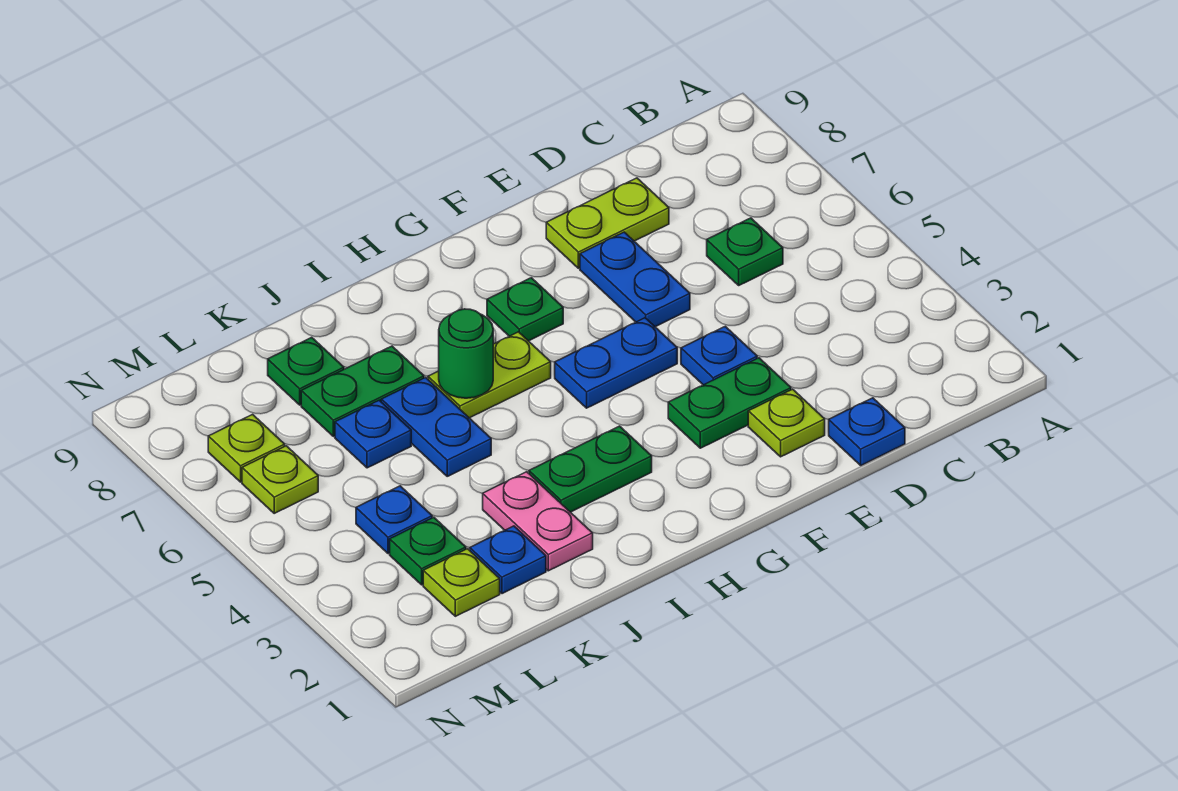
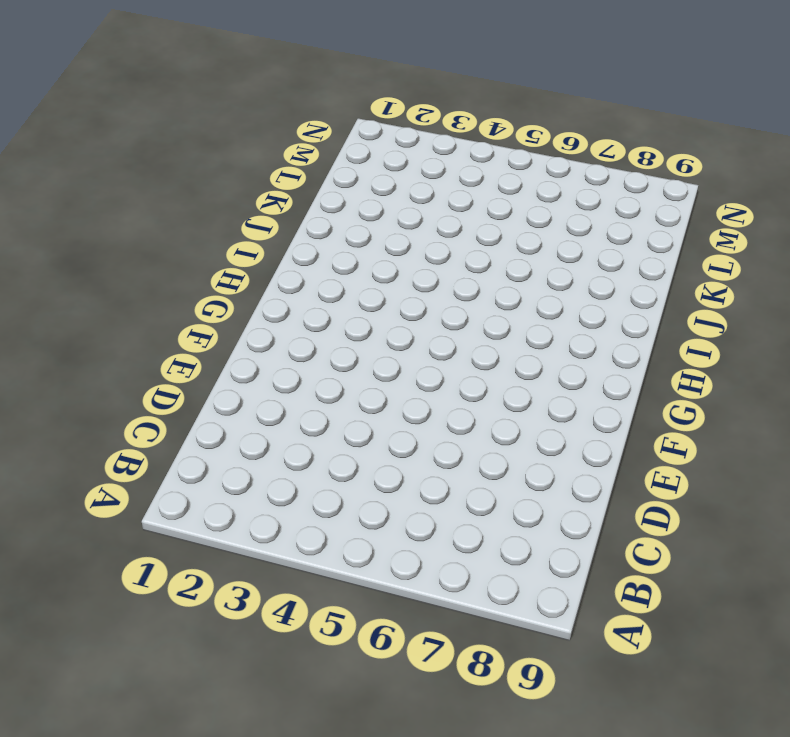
none -> green plate C6 level 1
none -> blue plate D1 level 1
none -> lime plate D8:E8 level 1

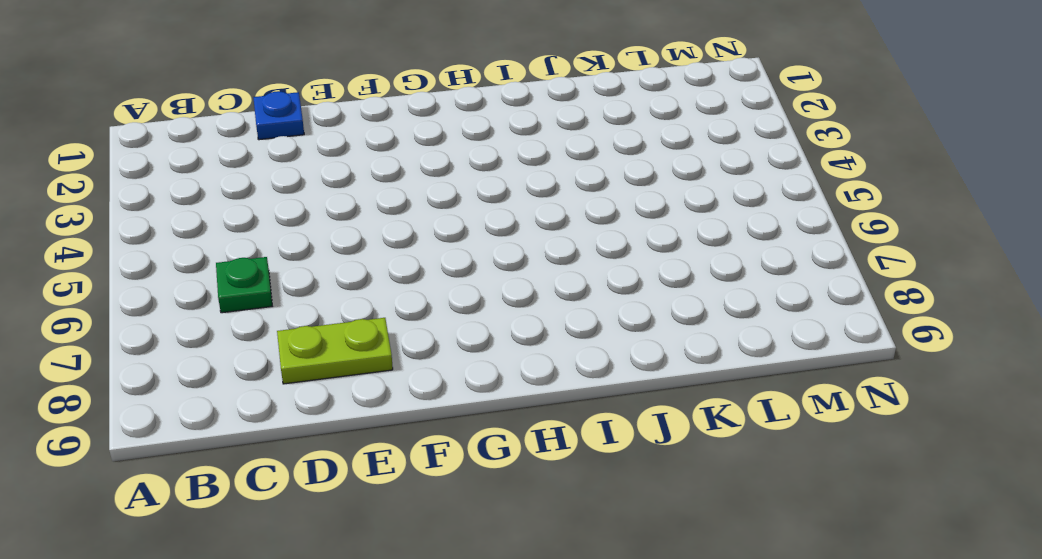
none -> lime plate E2 level 1
none -> green plate E3:F3 level 1
none -> blue plate E4 level 1

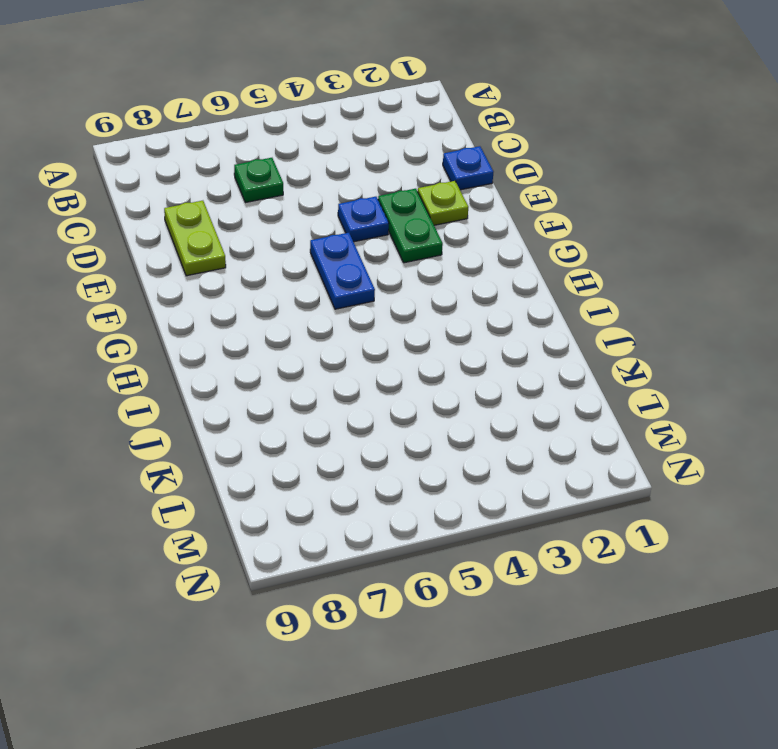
none -> blue plate E6:E7 level 1
none -> green plate G7 level 1
none -> green plate H3:I3 level 1

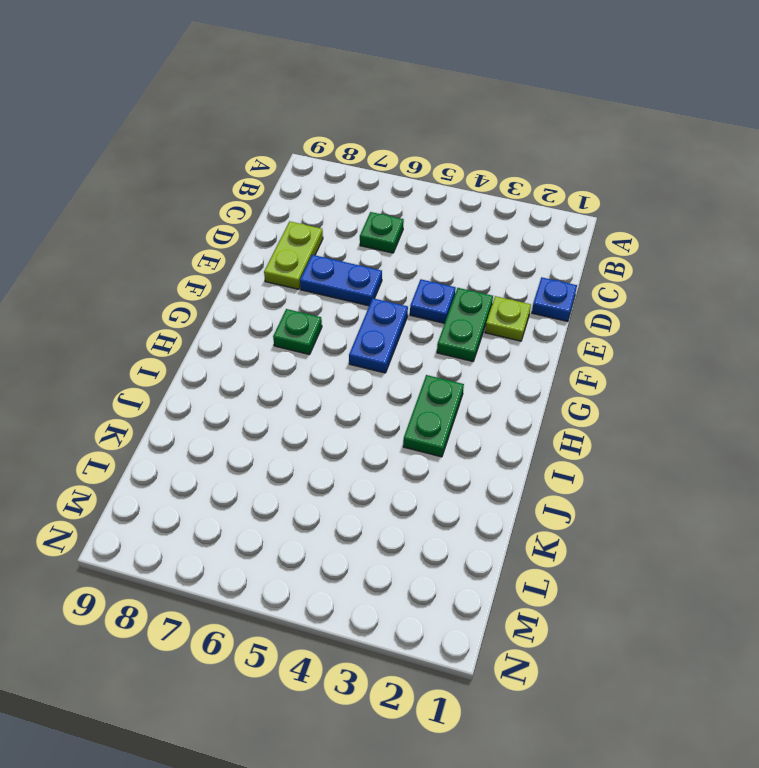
none -> lime plate H6:I6 level 1
none -> pink plate J2:J3 level 1
none -> blue plate J5:J6 level 1

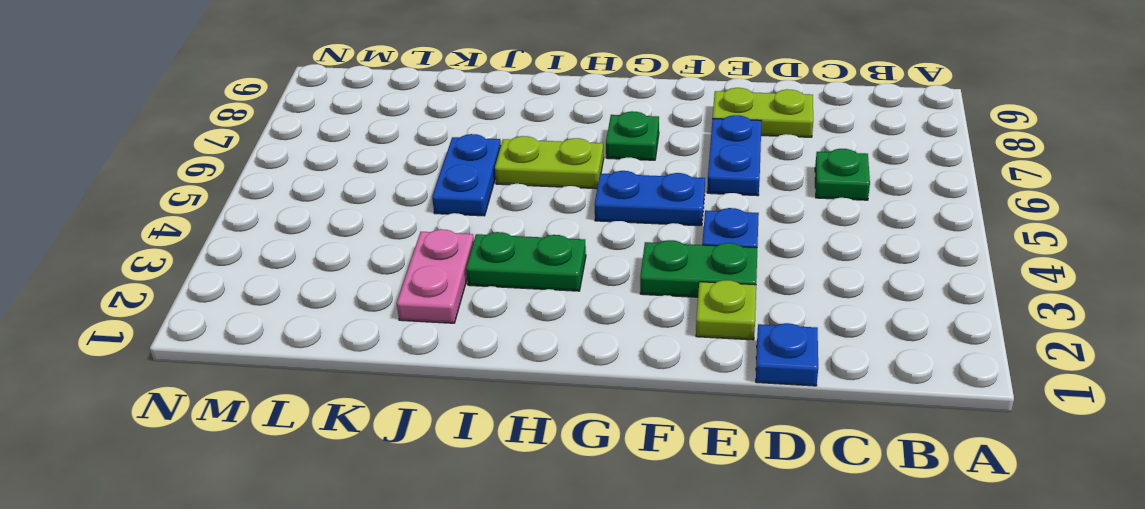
none -> green plate J7:K7 level 1
none -> blue plate K2 level 1
none -> blue plate K6 level 1

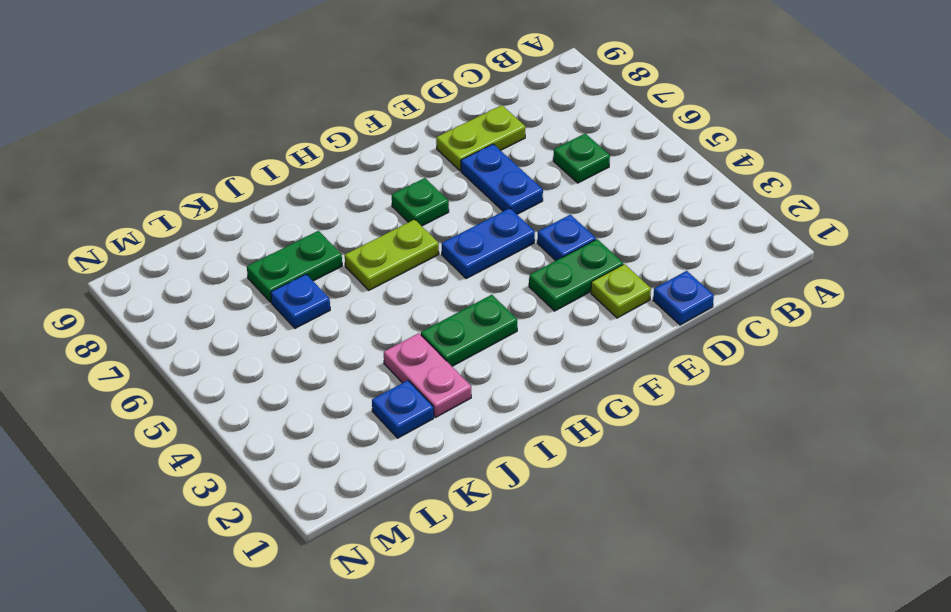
none -> blue plate J5:J6 level 1
none -> green plate K8 level 1
none -> lime plate L2 level 1

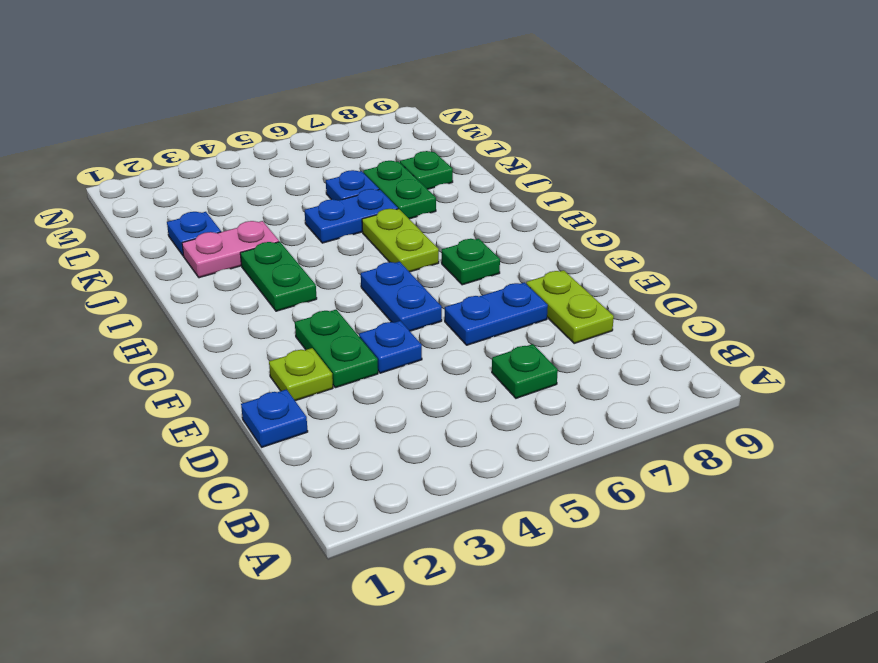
none -> lime plate L2 level 1
none -> green plate L3 level 1
none -> blue plate L4 level 1

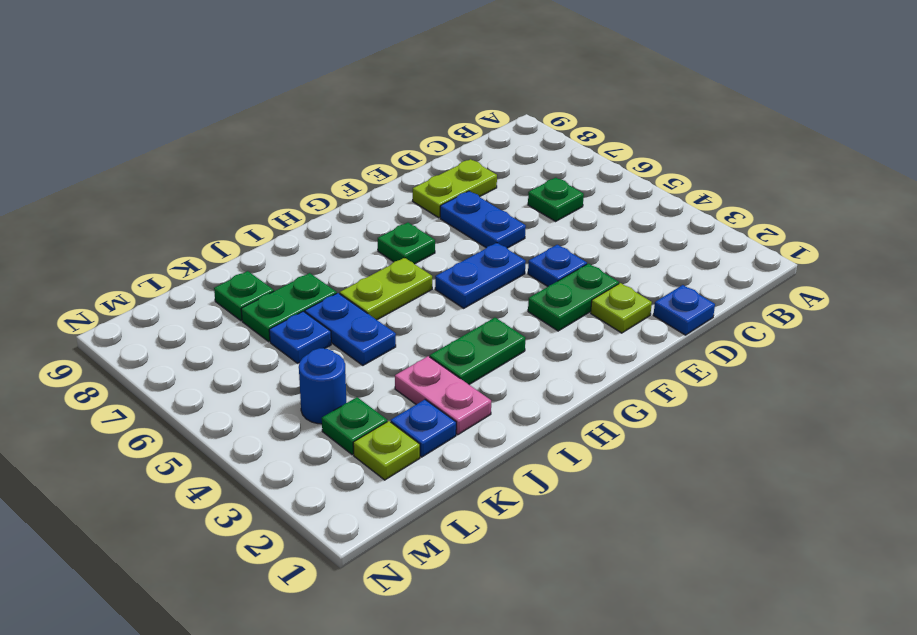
blue round brick L4 level 1 -> blue plate L4 level 1
none -> lime plate M6 level 1
none -> lime plate M7 level 1
none -> green round brick I6 level 2

